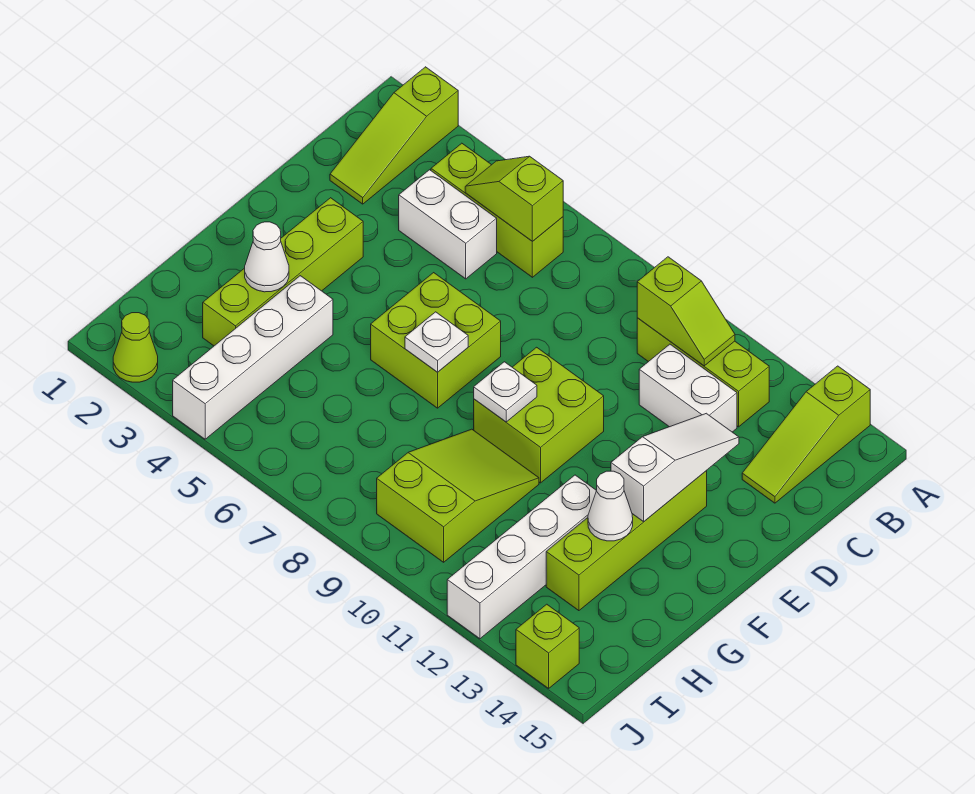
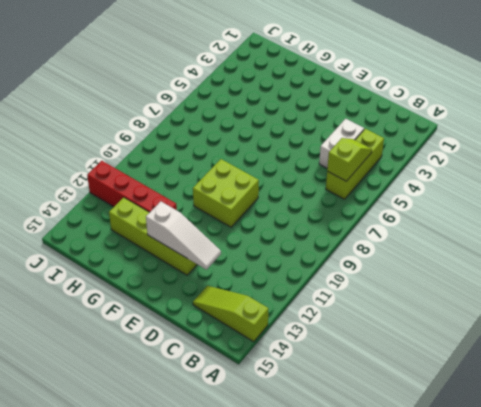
red brick G12:J12 level 1 -> white brick G12:J12 level 1
none -> lime slope A2:C2 level 1 top A
none -> lime brick B10:B12 level 1
none -> white brick C11:C12 level 1

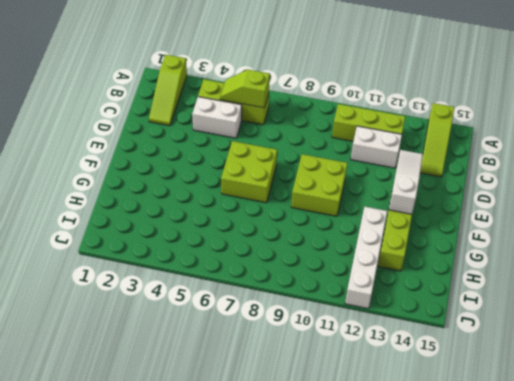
none -> lime brick E3:H3 level 1
none -> white brick G4:J4 level 1
none -> lime slope G9:I10 level 1 top I

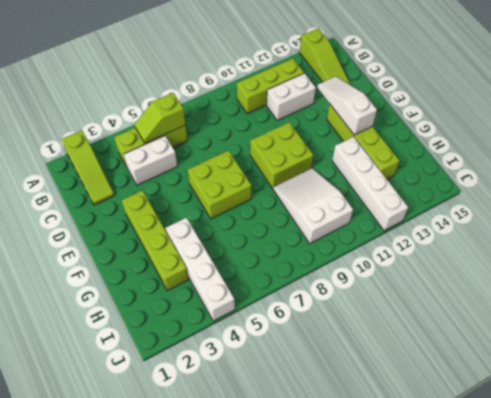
white slope G9:I10 level 1 top I -> lime slope G9:I10 level 1 top I
none -> lime cone J2 level 1
none -> lime brick J14 level 1
none -> lime slope B10:B11 level 2 top 10

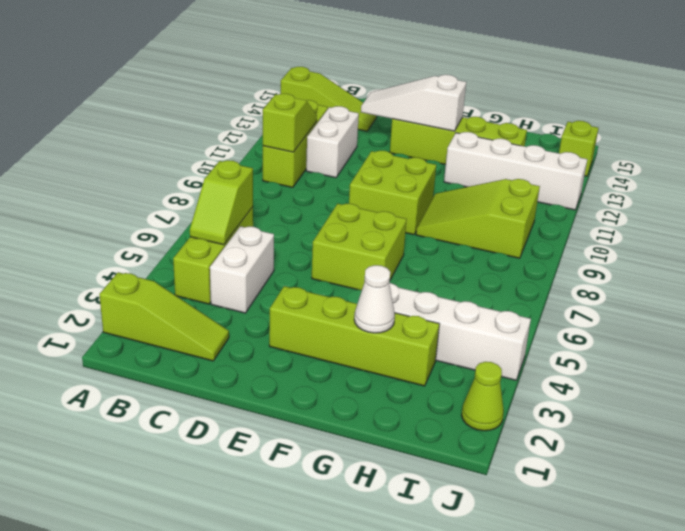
none -> white plate F7 level 2
none -> white plate F9 level 2
none -> white cone G13 level 2

